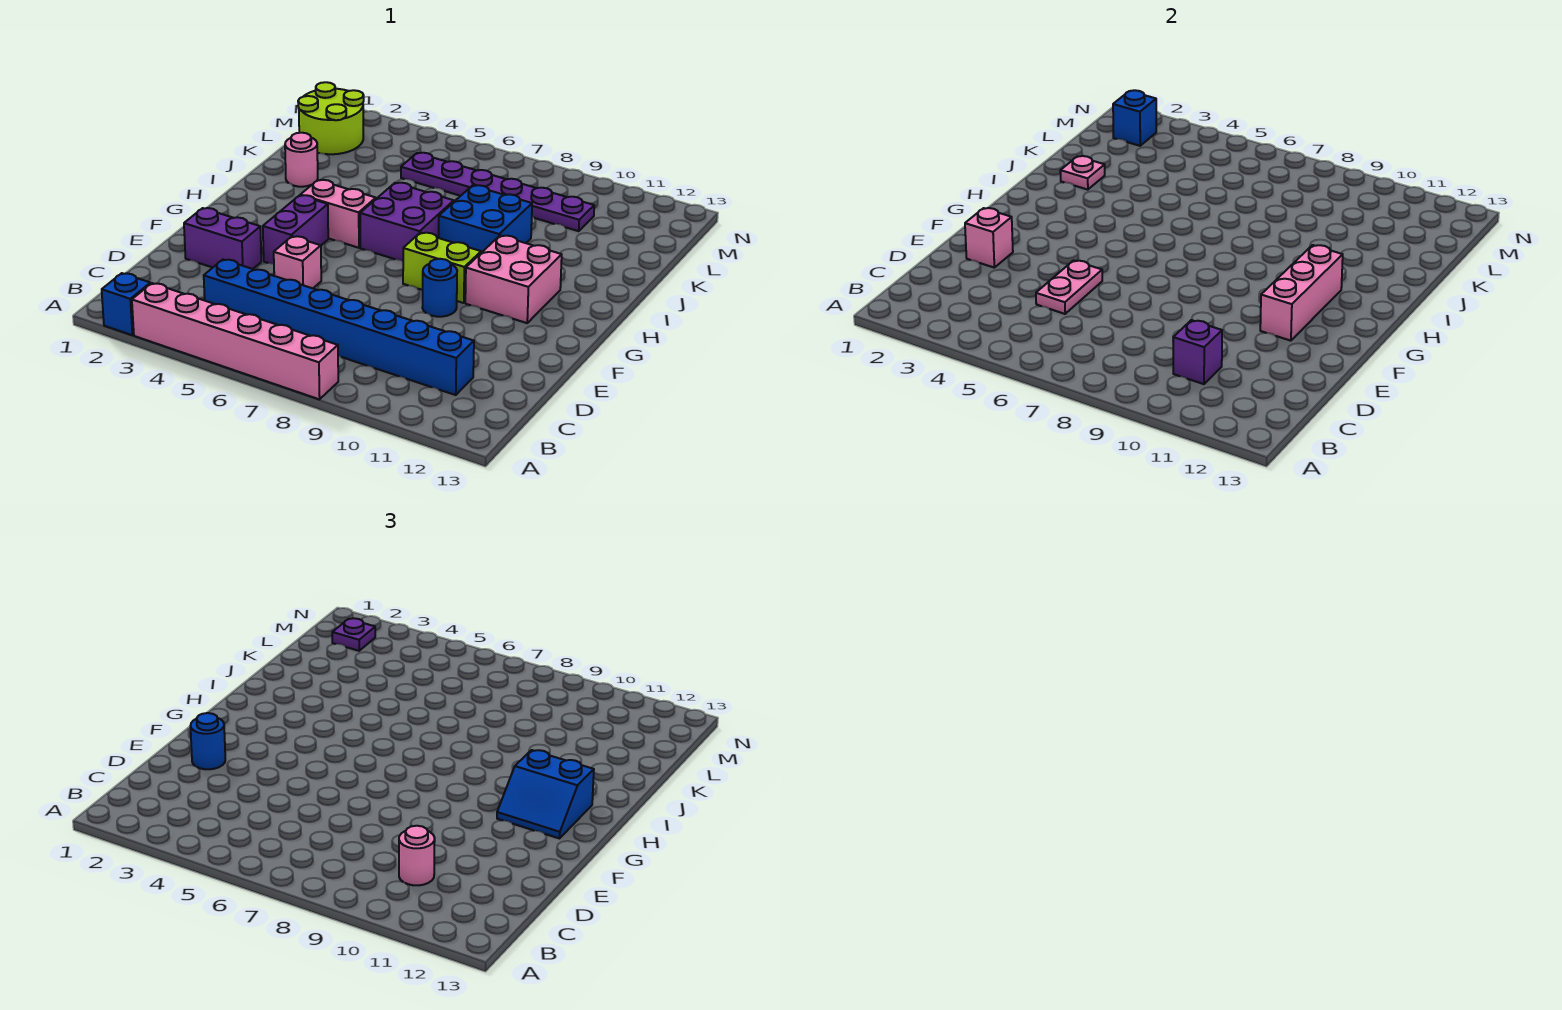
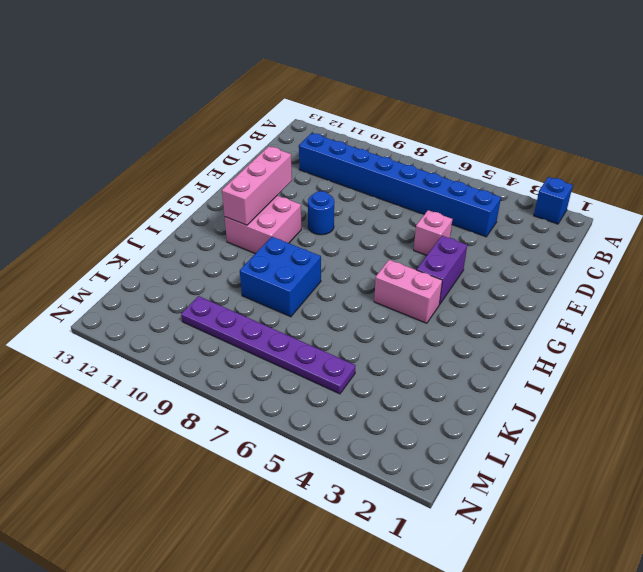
none -> pink brick A3:A8 level 1
none -> purple brick E2:E3 level 1
none -> lime brick G8:G9 level 1

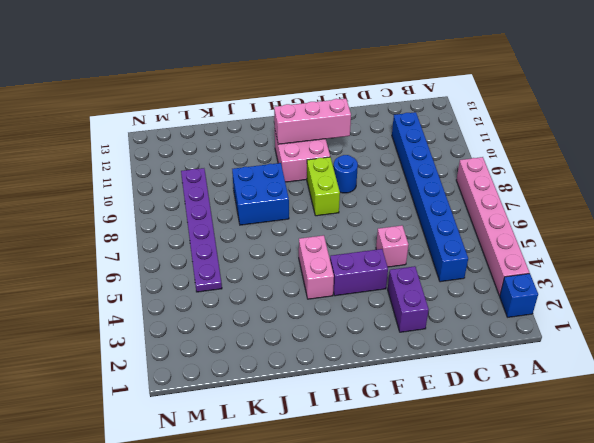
none -> purple brick H6:I7 level 1
none -> pink round brick J2 level 1
none -> lime round brick L1:M2 level 1

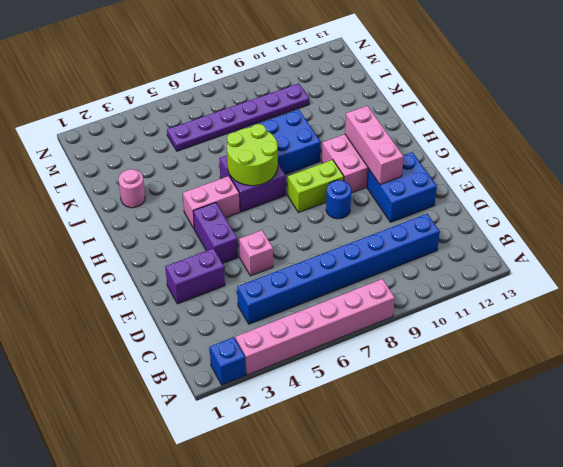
blue brick E11:F12 level 1 -> none
lime round brick H6:I7 level 2 -> lime round brick L1:M2 level 1
none -> purple brick C10 level 2
none -> pink plate D5:E5 level 2
none -> pink brick E2 level 2

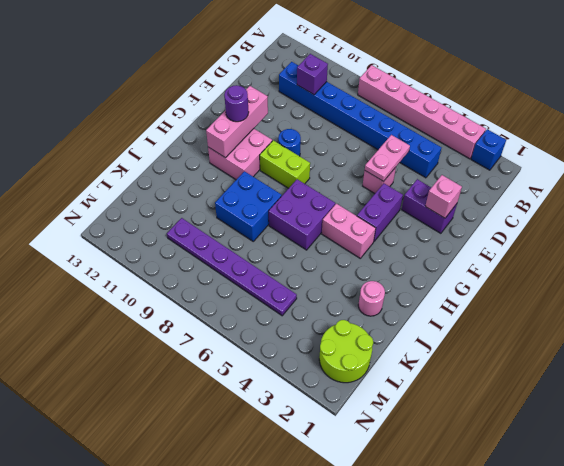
purple round brick G11 level 3 -> blue slope G11:H12 level 3 top H
none -> pink plate J2 level 2
none -> blue brick M2 level 2
none -> pink round brick C10 level 3

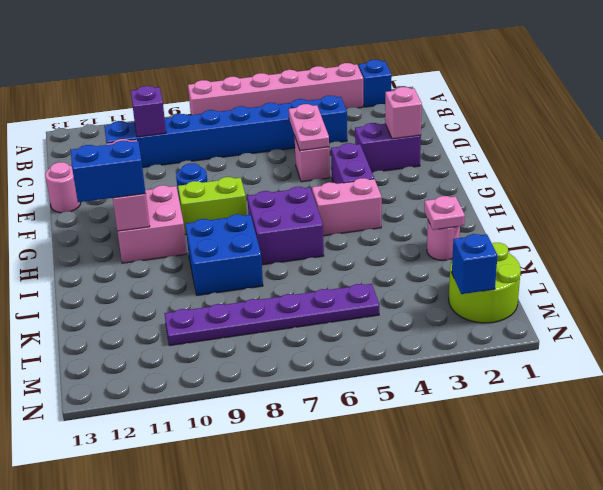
pink round brick E13 level 1 -> pink round brick C10 level 3
none -> blue round brick E2 level 3
none -> purple plate M2 level 3

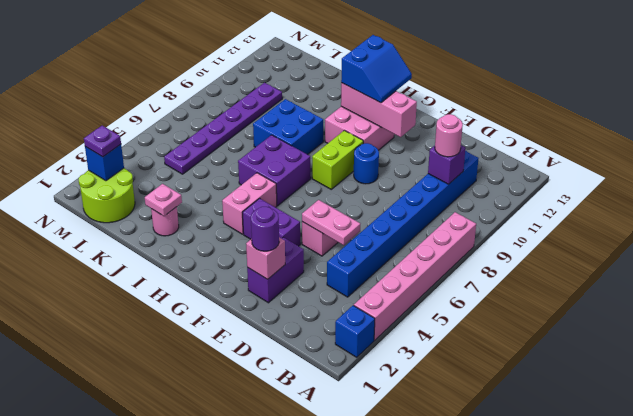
purple round brick E2 level 3 -> blue round brick E2 level 3

